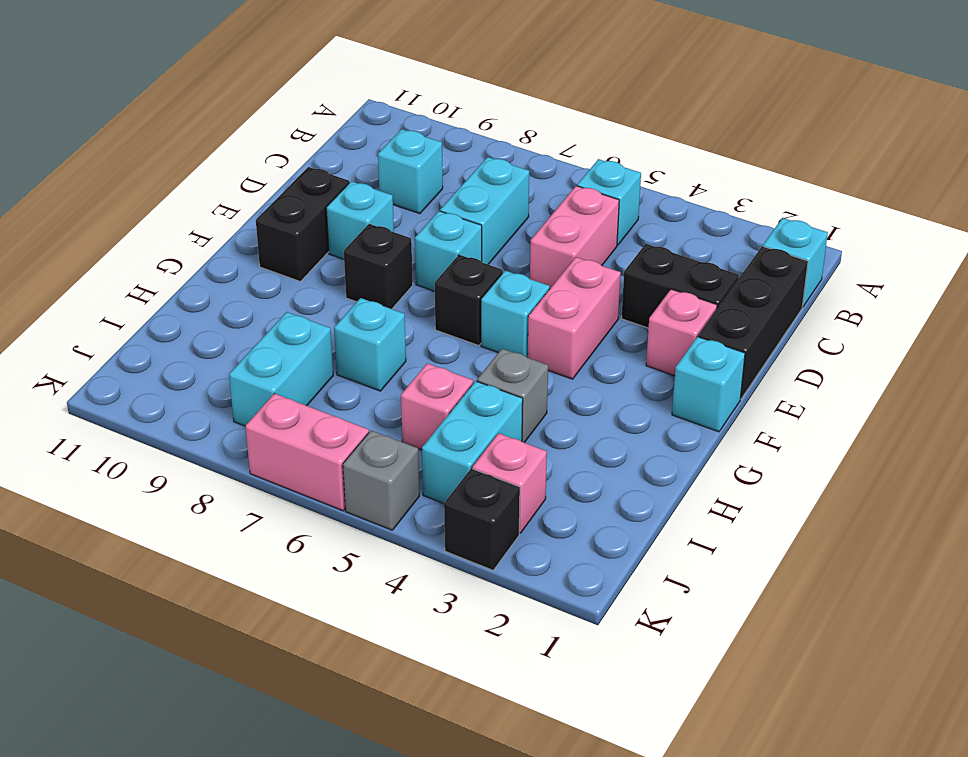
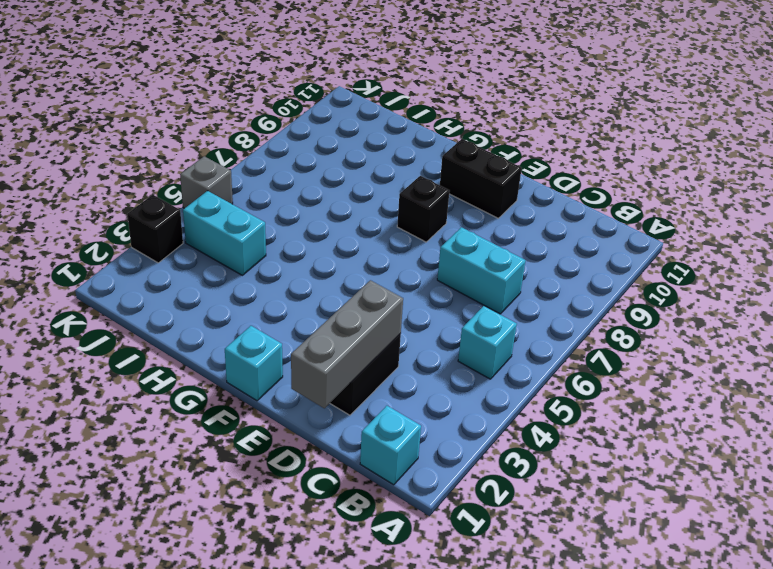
grey brick D1:D3 level 2 -> none
none -> black brick C1:E1 level 1
none -> pink brick C5:D5 level 1
none -> cyan brick C9 level 1

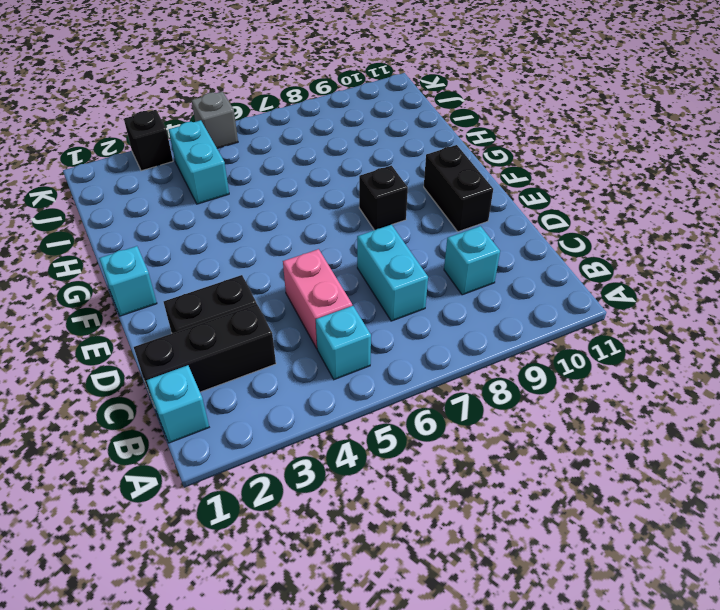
black brick C1:C3 level 1 -> black brick C1:E1 level 1
none -> pink brick E2 level 1
none -> pink brick E4:F4 level 1
none -> cyan brick E7 level 1

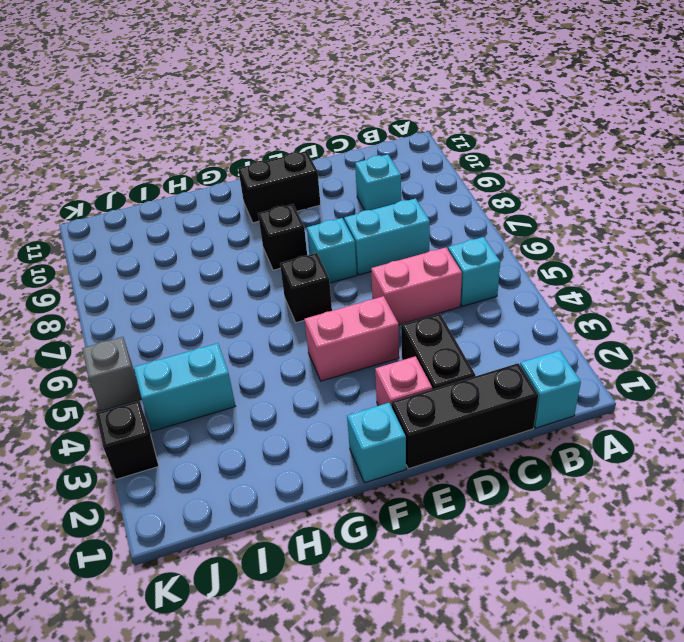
none -> cyan brick E9 level 1
none -> cyan brick F5 level 1
none -> grey brick H4 level 1

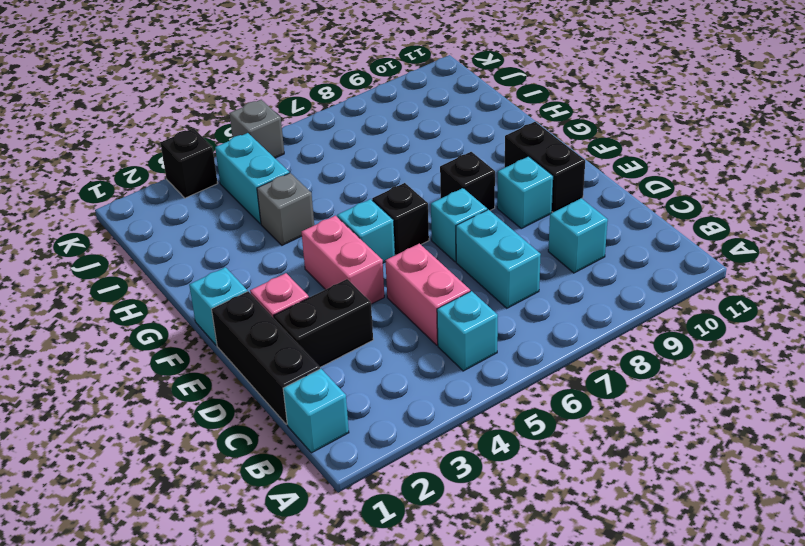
none -> cyan brick H7 level 1
none -> pink brick I5 level 1
none -> cyan brick I8:J8 level 1

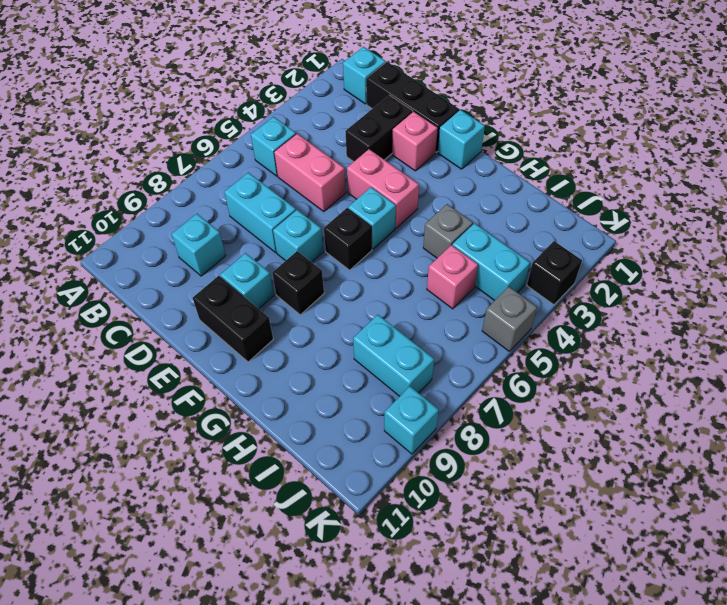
cyan brick K9 level 1 -> cyan brick H7 level 1
none -> pink brick J3 level 1
none -> pink brick K6:K7 level 1

